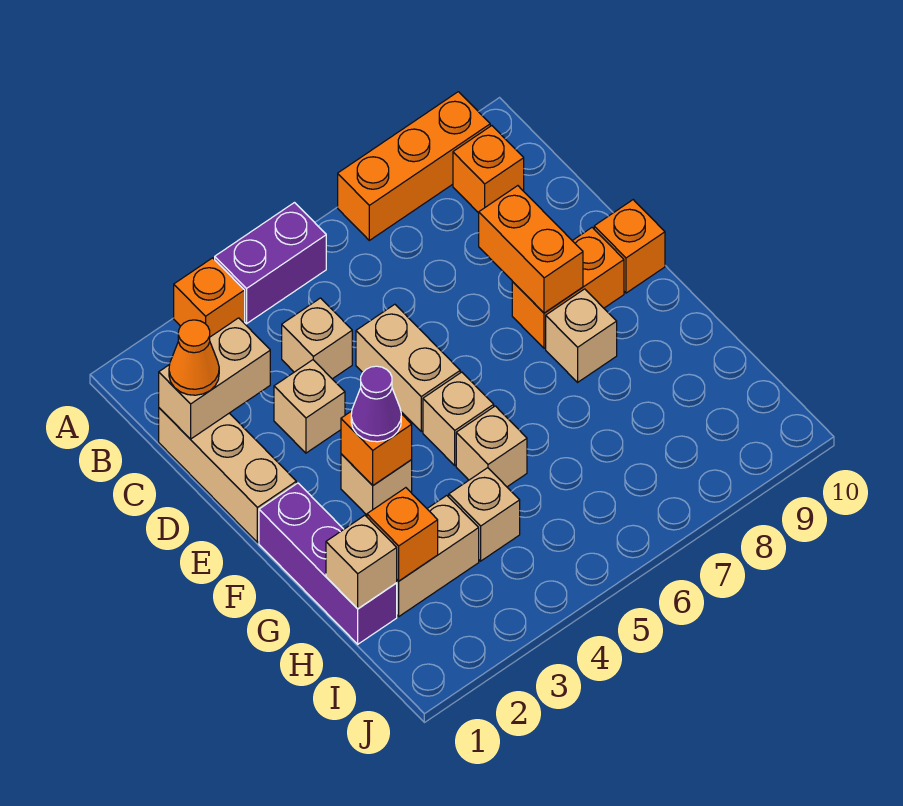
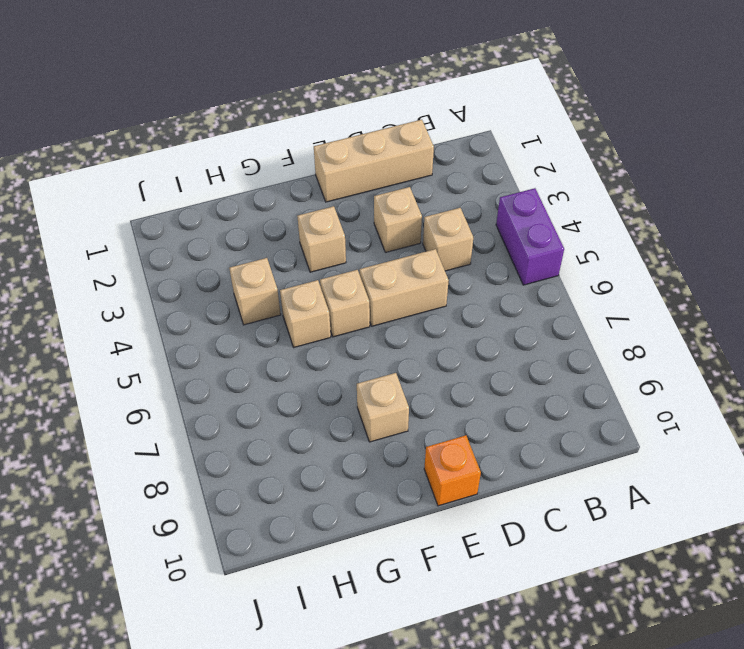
none -> orange brick A3 level 1
none -> orange brick A7:A9 level 1
none -> orange brick B9 level 1

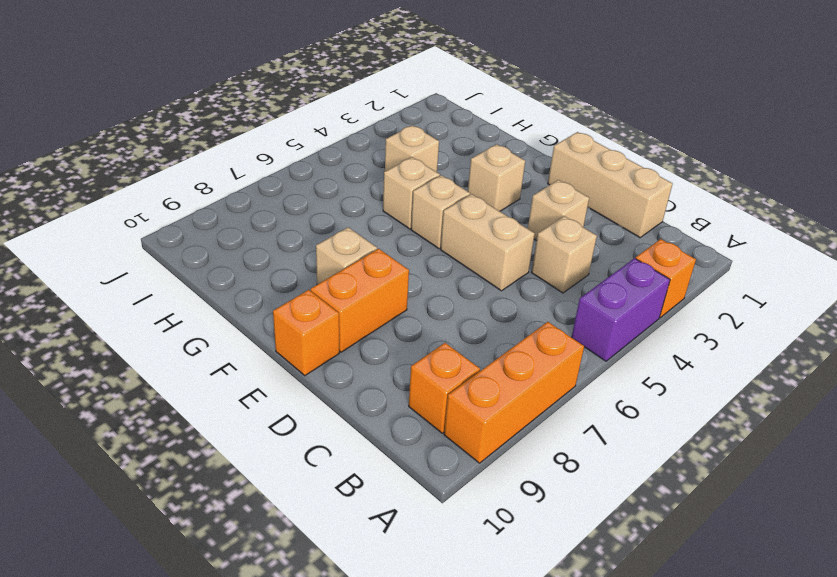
none -> purple brick F1:H1 level 1
none -> tan brick H2:H3 level 1
none -> tan brick C1:C2 level 2

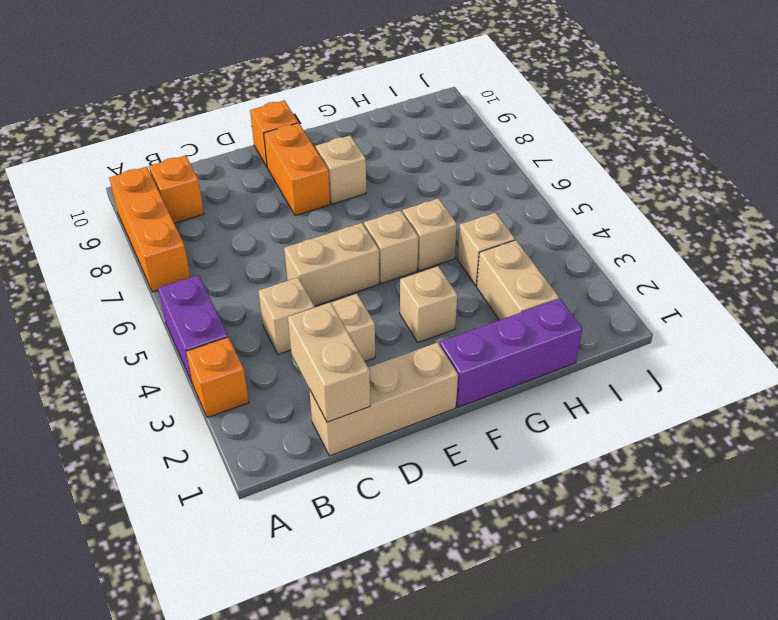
none -> orange brick D8:E8 level 2
none -> orange brick F3 level 2
none -> tan brick H1 level 2

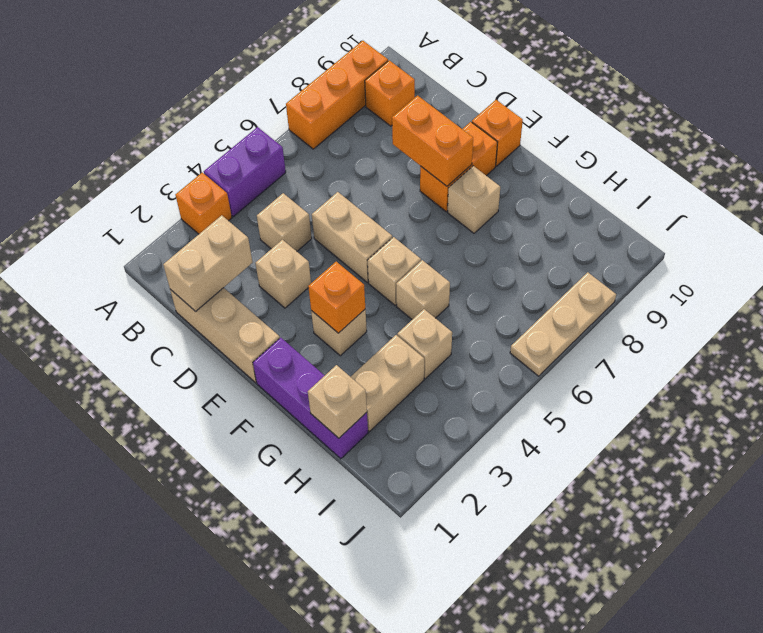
tan plate J6:J8 level 1 -> none
none -> orange brick H2 level 2
none -> orange cone C1 level 3
none -> purple cone F3 level 3

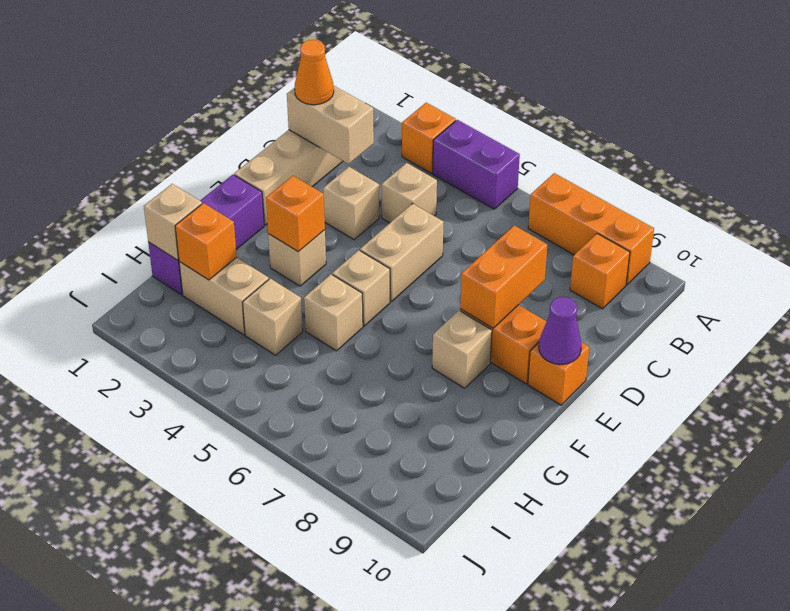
purple cone E10 level 2 -> purple cone F3 level 3

